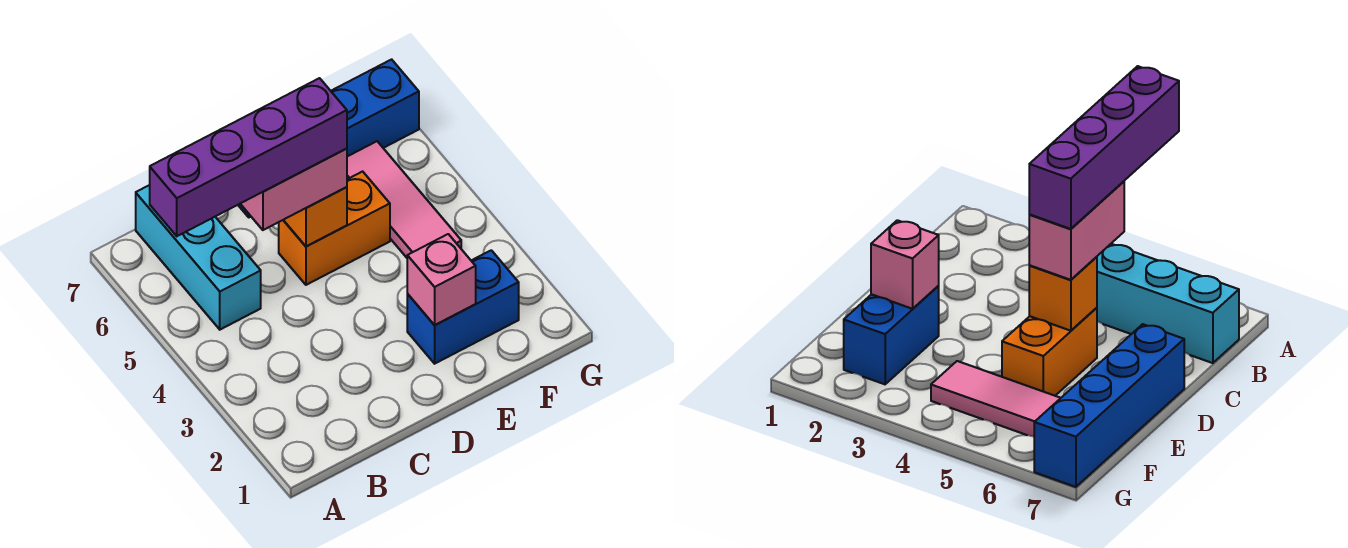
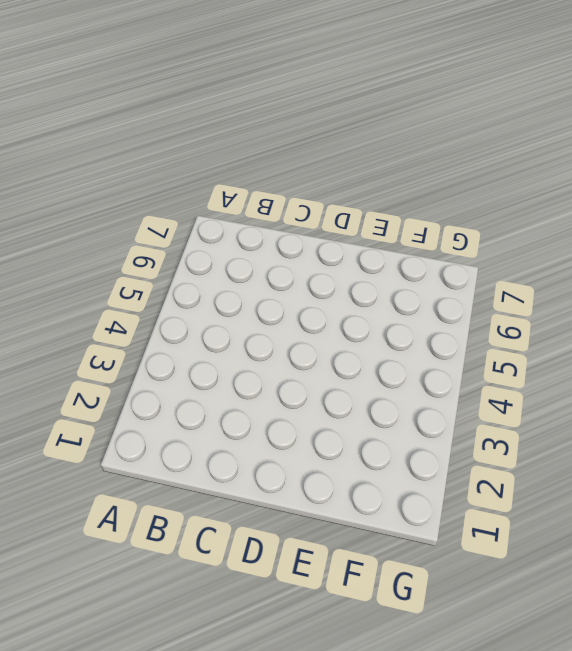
none -> cyan brick B5:B7 level 1
none -> orange brick D5:E5 level 1

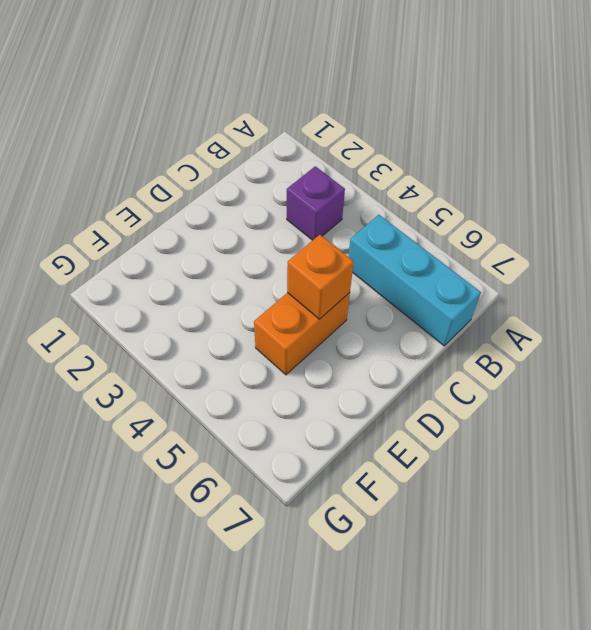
purple brick B3 level 1 -> none
none -> blue brick D7:G7 level 1
none -> blue brick E2:F2 level 1

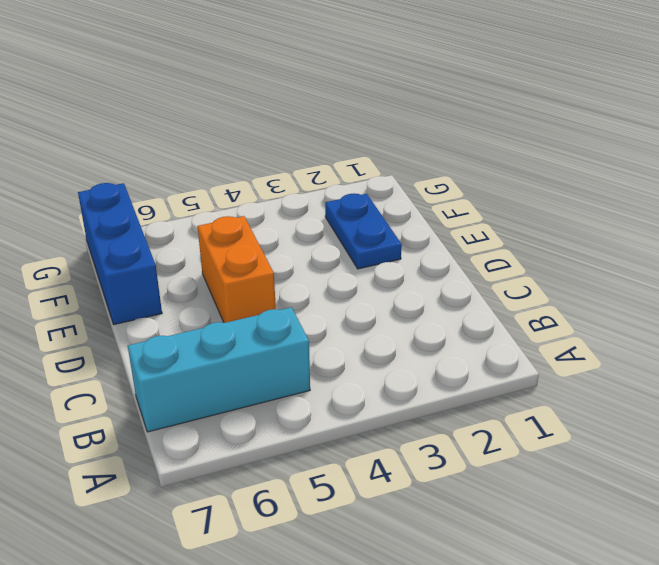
blue plate E2:F2 level 1 -> blue brick E2:F2 level 1
blue brick E7:G7 level 1 -> blue brick D7:G7 level 1
none -> pink tile F4:F6 level 1
none -> orange brick D5 level 2

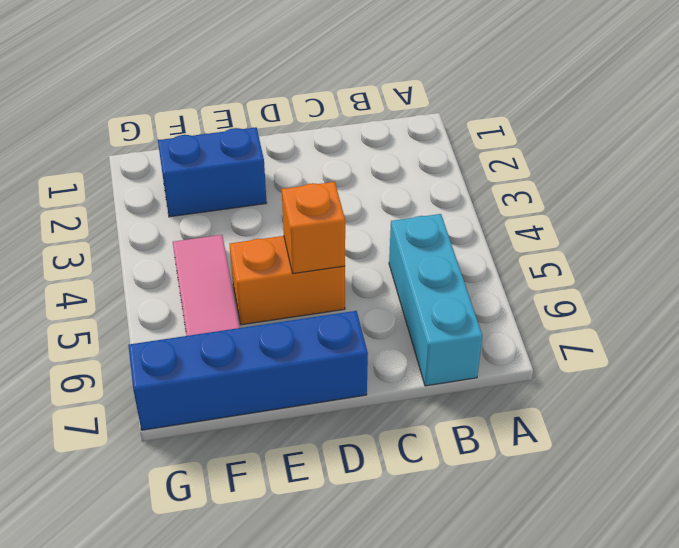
none -> pink brick E2 level 2
none -> pink brick C5:D5 level 3

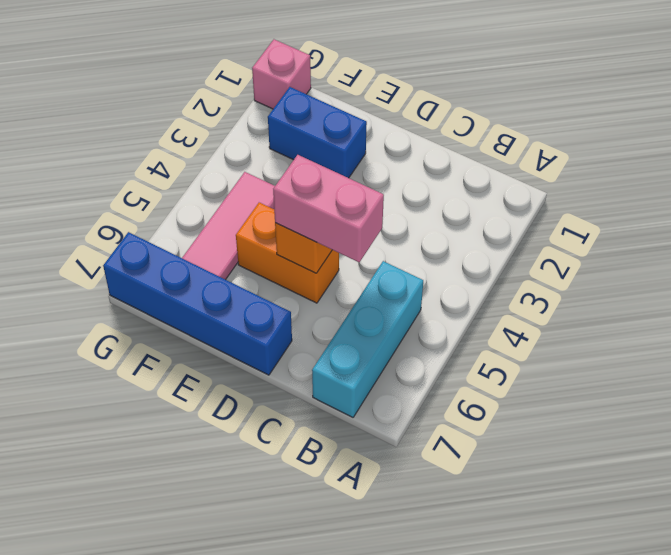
pink brick G1 level 1 -> pink brick E2 level 2
none -> purple brick A5:D5 level 4

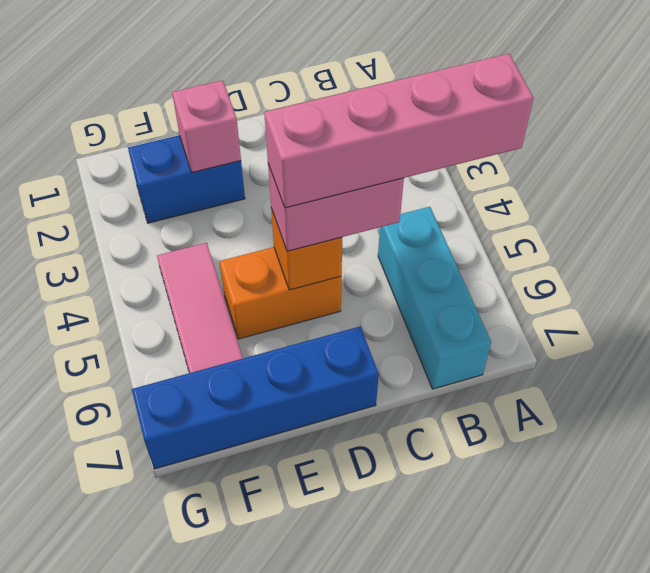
pink brick A5:D5 level 4 -> purple brick A5:D5 level 4

